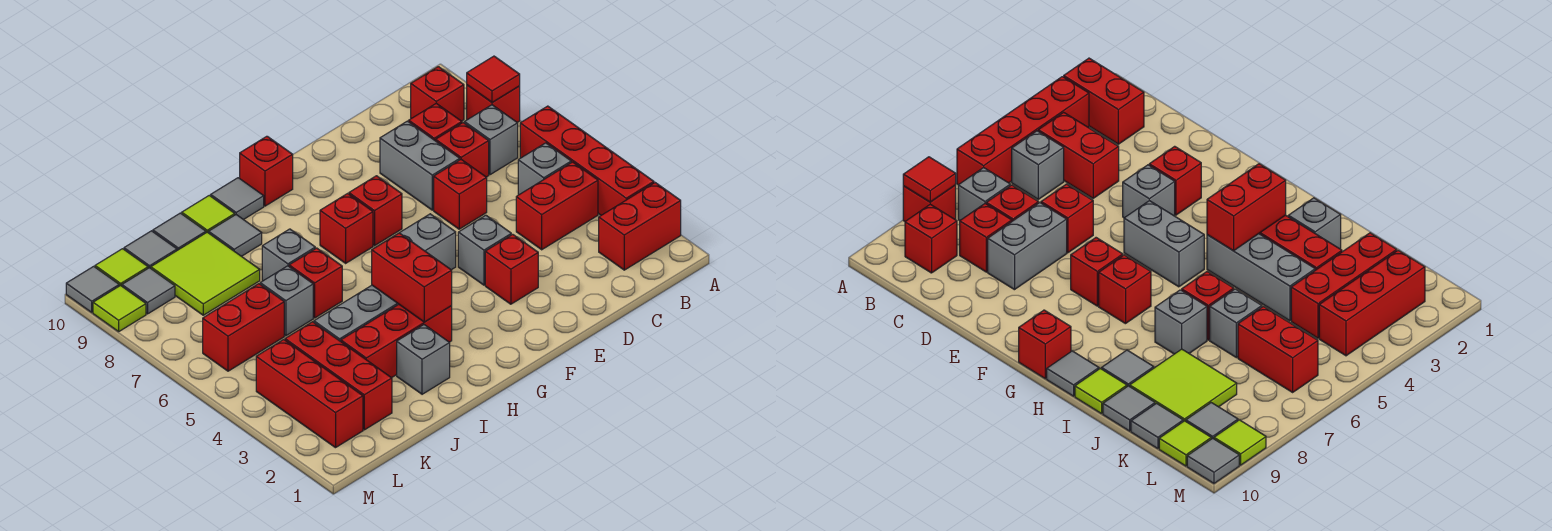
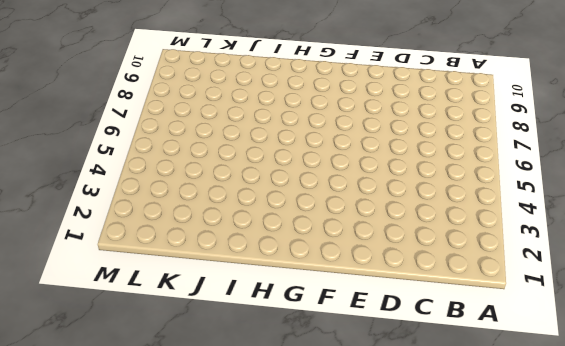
none -> red brick A2:B2 level 1
none -> red brick A3:A6 level 1
none -> red brick A8 level 1
none -> red brick B4:C4 level 1

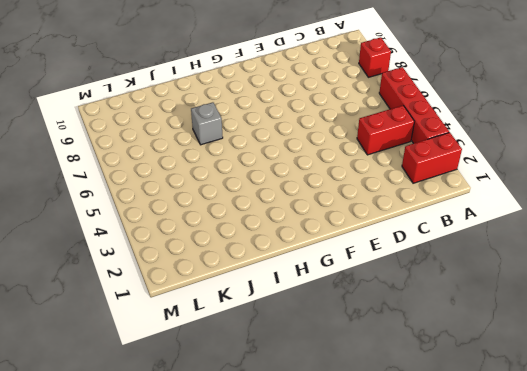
none -> grey brick B5 level 1
none -> grey brick B7 level 1
none -> red brick B9 level 1
none -> red brick C7 level 1

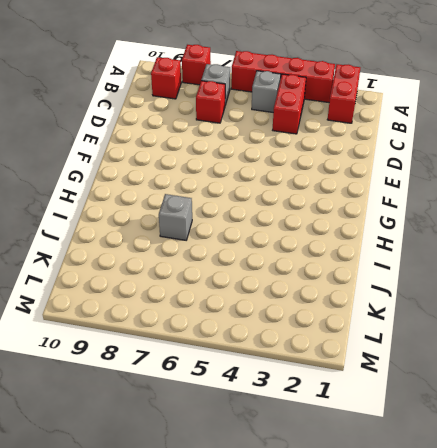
none -> red brick C8 level 1
none -> red brick D6 level 1
none -> grey brick D7:D8 level 1
none -> red brick E3 level 1

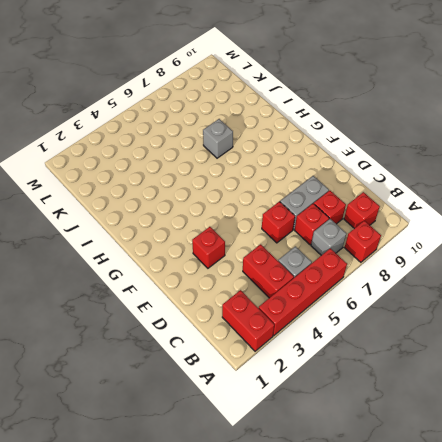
none -> grey brick E4 level 1
none -> grey brick F5:G5 level 1
none -> red brick F7 level 1
none -> red brick G7 level 1

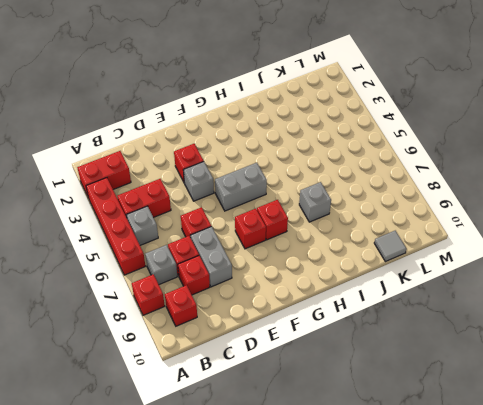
none -> red brick G10 level 1
none -> red brick H3:J3 level 1
none -> grey brick H4:J4 level 1
none -> grey tile H10 level 1

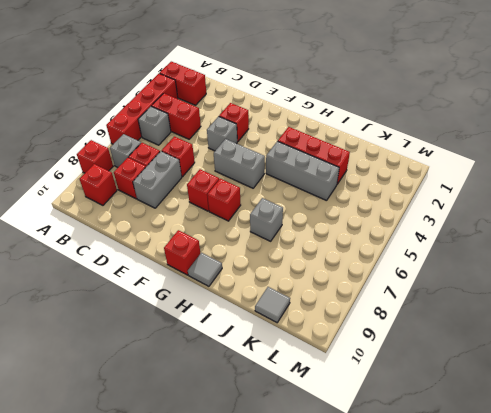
none -> grey brick I2 level 1
none -> red brick I6 level 1
none -> grey tile I9 level 1
none -> lime tile I10 level 1

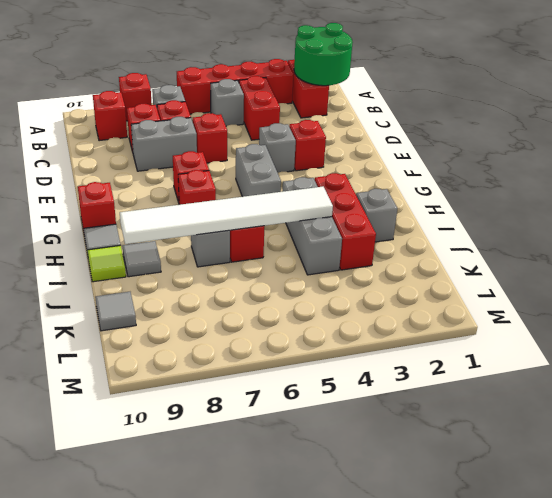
green round brick A1:B2 level 2 -> none
white tile I4:I9 level 2 -> none
none -> grey brick J6 level 1
none -> lime tile J8:K9 level 1
none -> grey tile J10 level 1
none -> red brick K2:K4 level 1

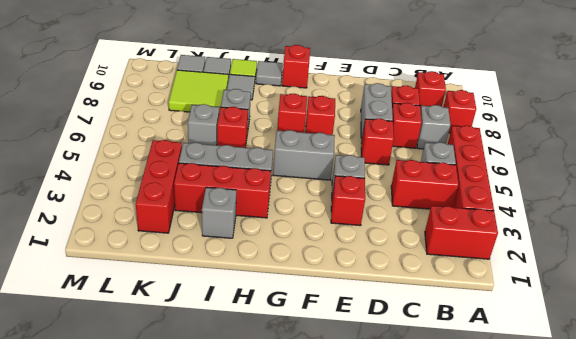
none -> red brick K6:L6 level 1
none -> red brick L2:L4 level 1
none -> grey tile L9 level 1
none -> lime tile L10 level 1

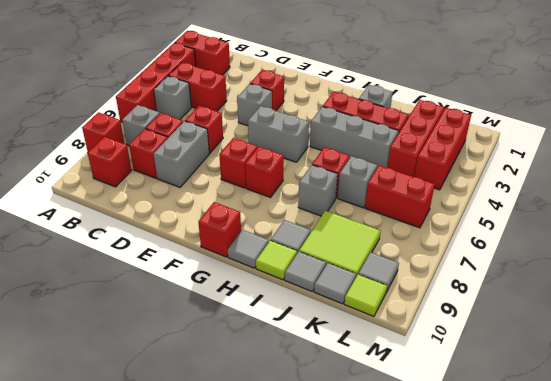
none -> lime tile M9 level 1
none -> grey tile M10 level 1
none -> red tile A8 level 2
none -> red brick H3:H4 level 2

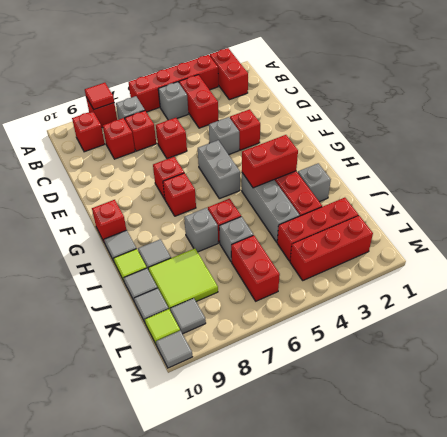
none -> grey brick D7:D8 level 1
none -> lime tile M9 level 1

